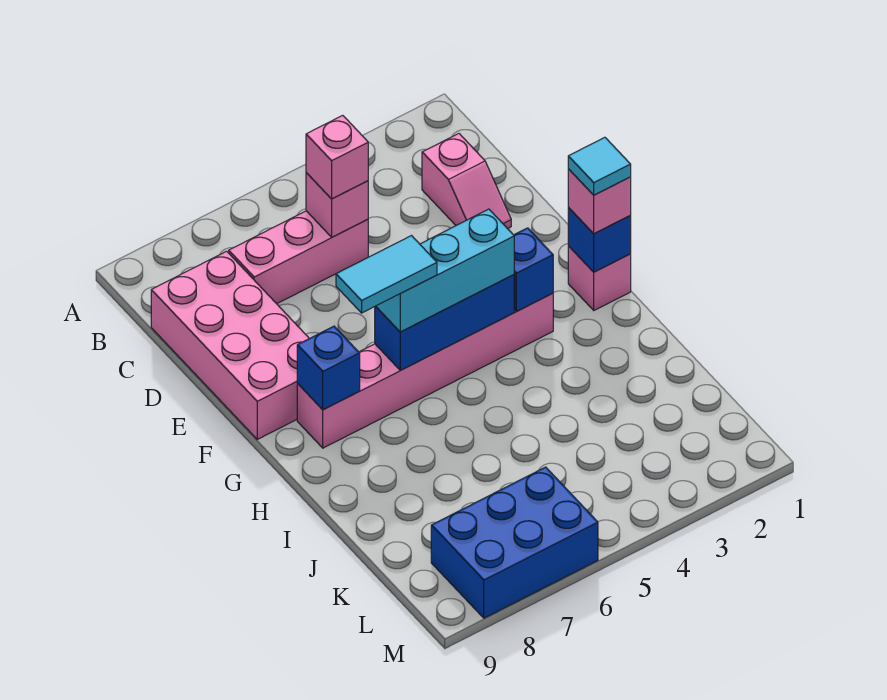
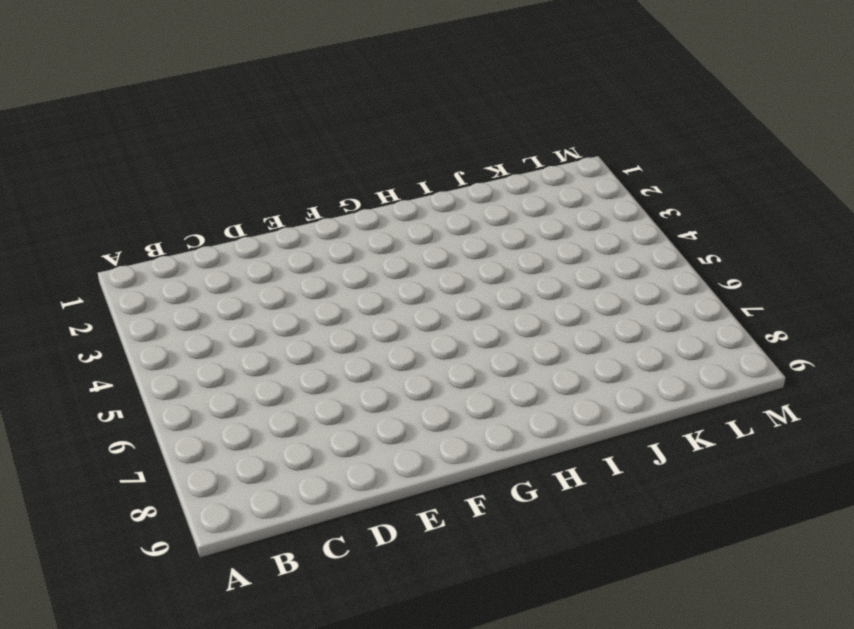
none -> pink slope C2:D2 level 1 top C
none -> pink brick C5:C7 level 1
none -> pink brick C8:F9 level 1

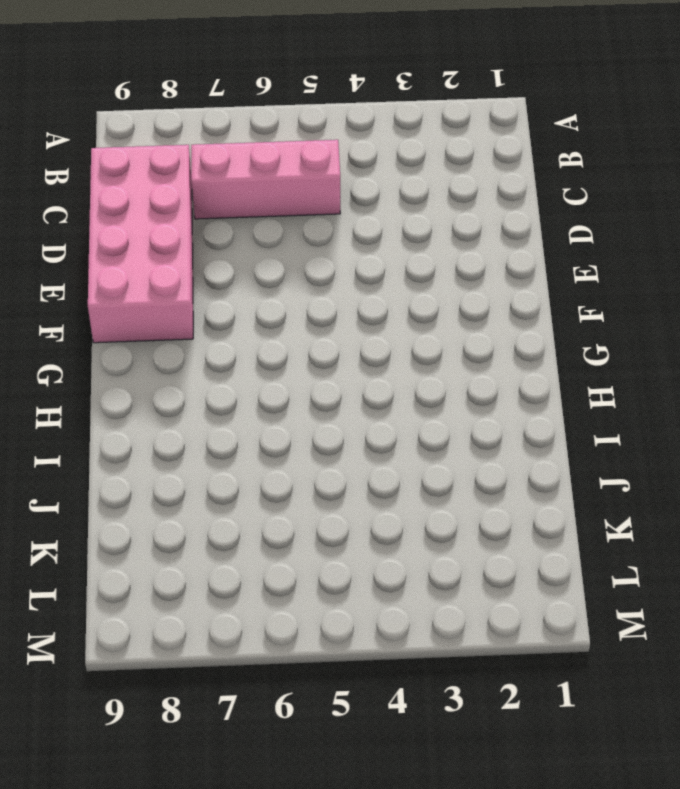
none -> pink slope C2:D2 level 1 top C
none -> pink brick G1 level 1
none -> pink brick G3:G8 level 1

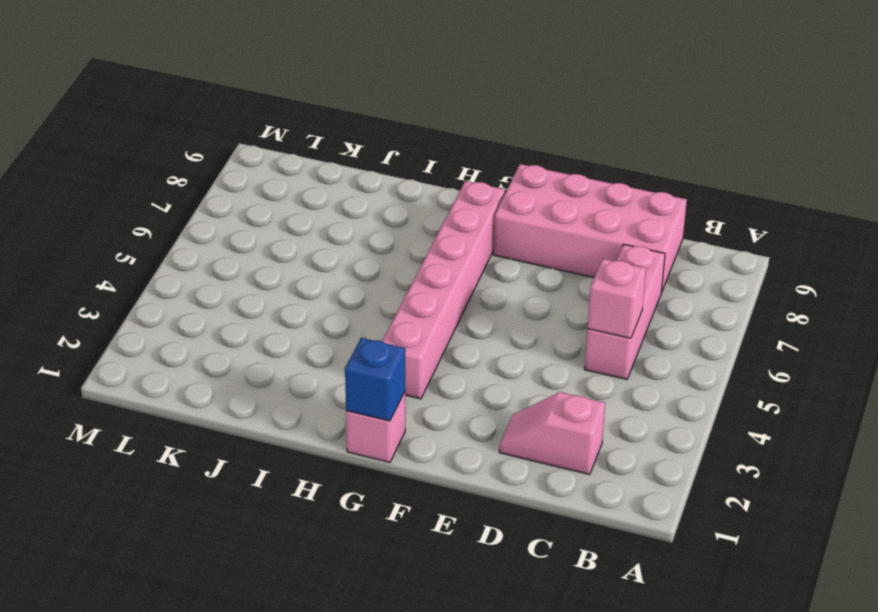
none -> blue brick L6:M8 level 1
none -> blue brick G3 level 2
none -> blue brick G4:G6 level 2

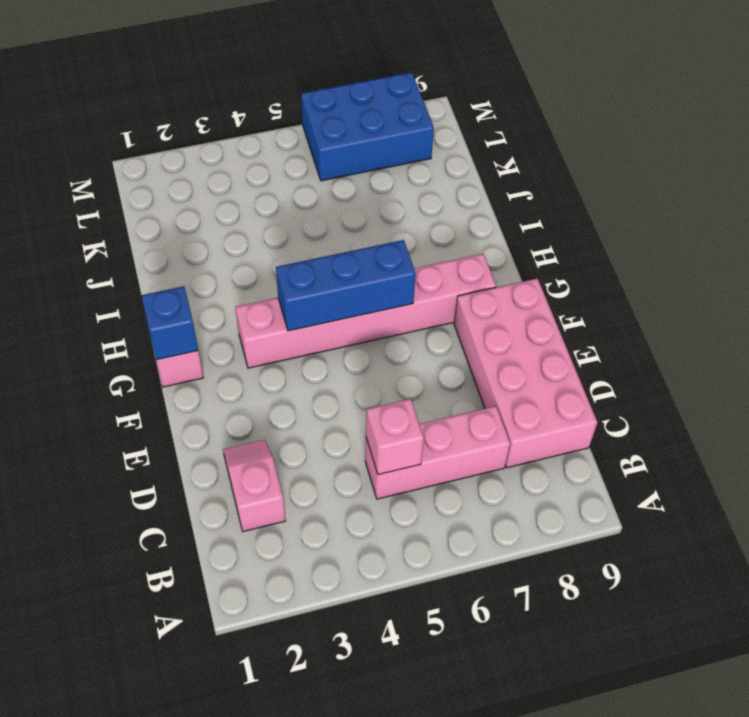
none -> blue brick G3 level 2
none -> blue brick G8 level 2
none -> pink brick C5 level 3

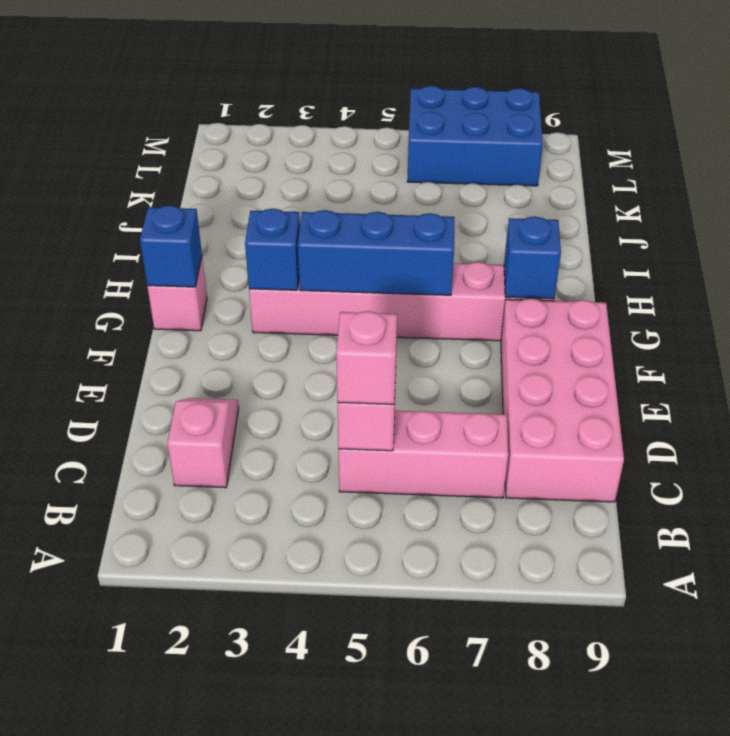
none -> pink brick G1 level 3
none -> cyan brick G4:G6 level 3
none -> cyan tile G1 level 4

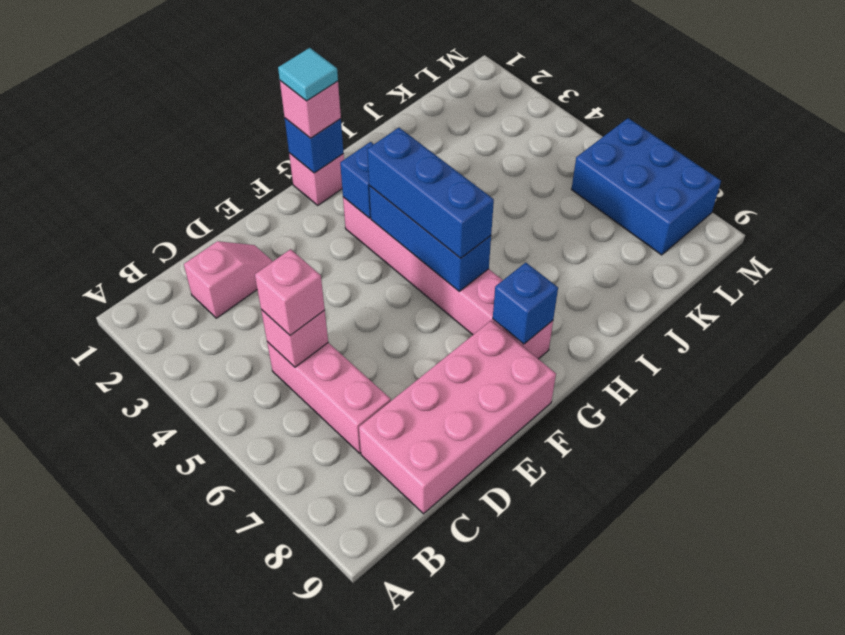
blue brick G4:G6 level 3 -> cyan brick G4:G6 level 3
none -> cyan tile G6:G7 level 4

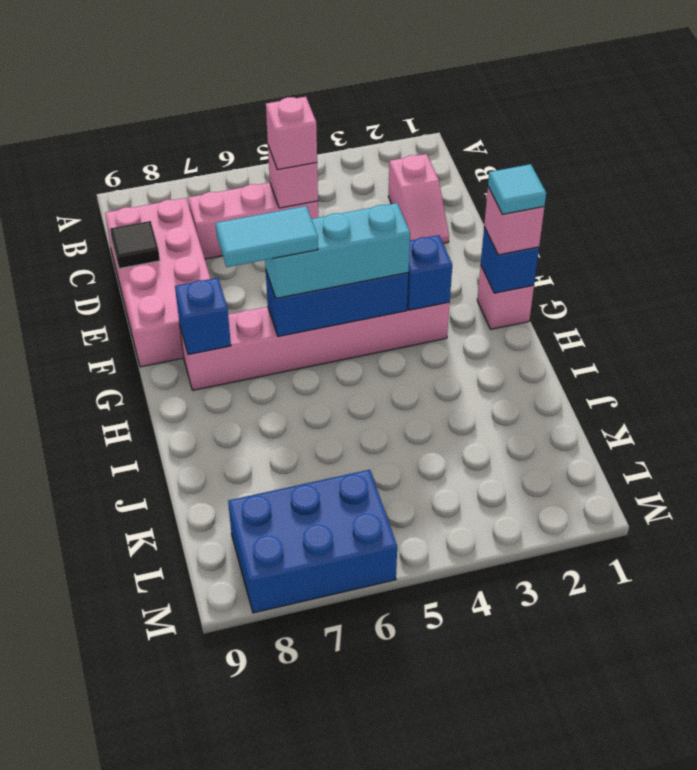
black tile D9 level 2 -> none

